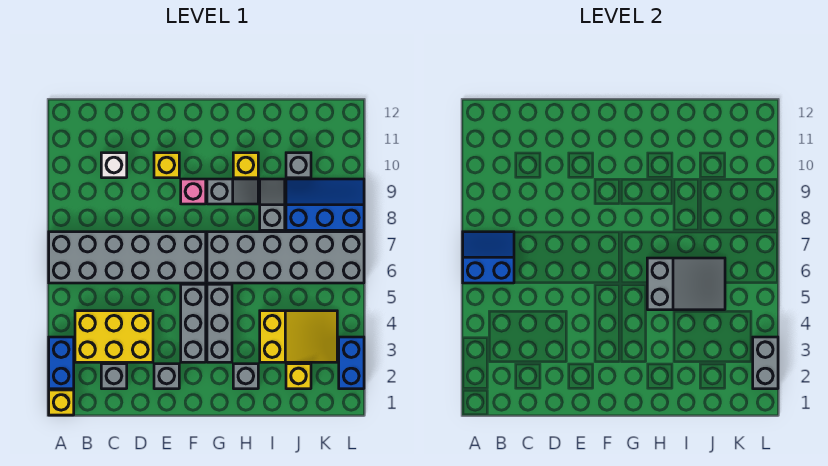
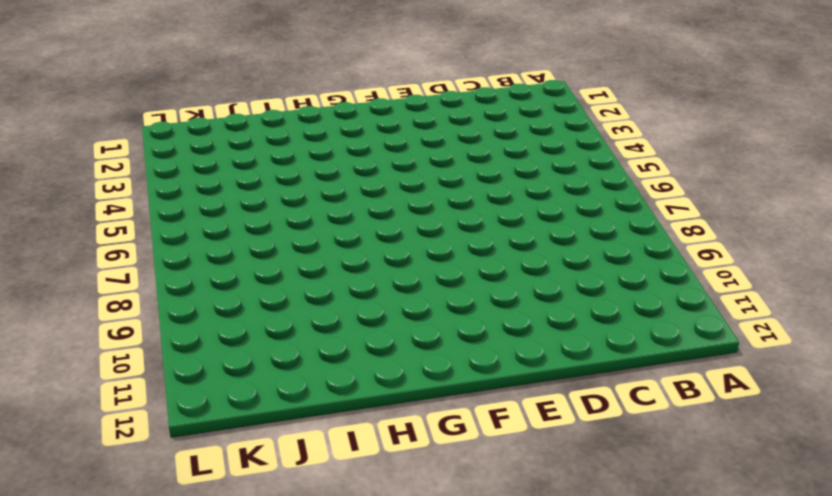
none -> yellow brick A1 level 1
none -> blue brick A2:A3 level 1
none -> grey brick A6:F7 level 1

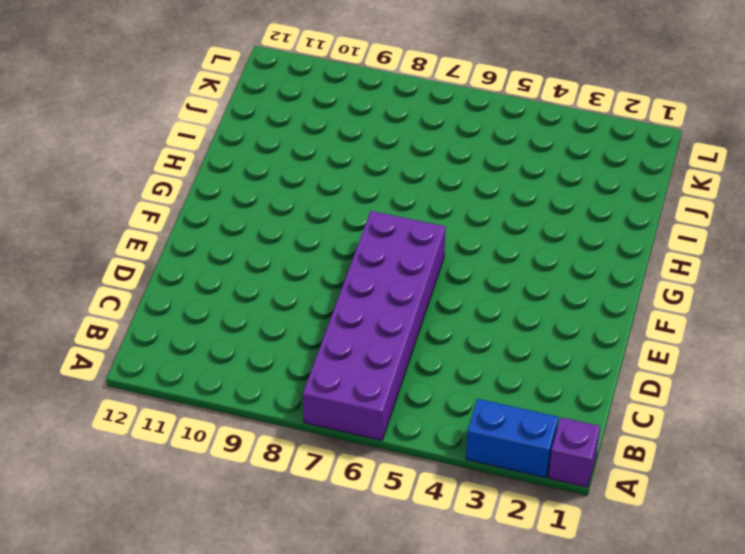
purple brick A1 level 1 -> yellow brick A1 level 1
purple brick A6:F7 level 1 -> grey brick A6:F7 level 1
none -> yellow brick B3:D4 level 1
none -> grey brick C2 level 1
none -> white brick C10 level 1

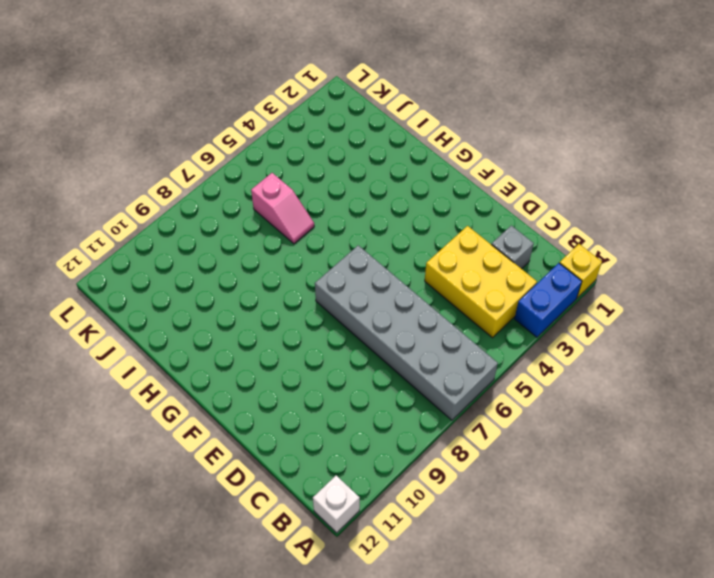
white brick A12 level 1 -> white brick C10 level 1
pink slope I6:J6 level 1 top J -> grey brick G6:L7 level 1
none -> grey brick E2 level 1
none -> yellow brick E10 level 1
none -> grey brick F3:F5 level 1

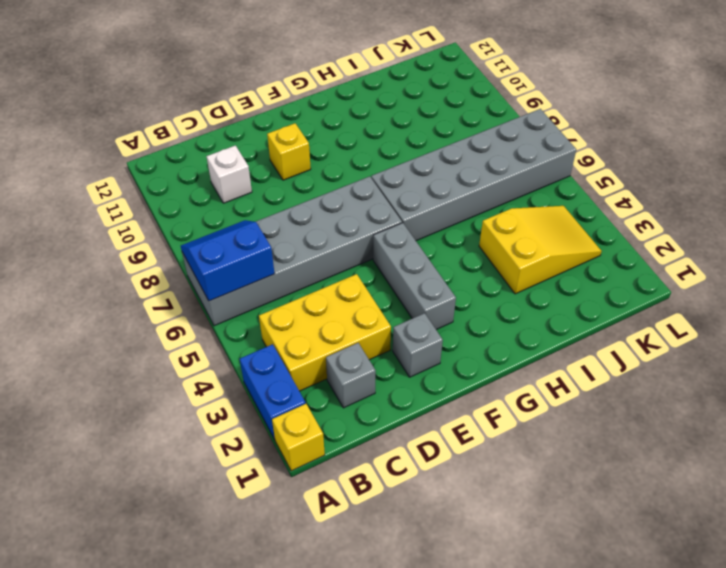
none -> pink brick F9 level 1
none -> grey brick G3:G5 level 1
none -> grey slope G9:H9 level 1 top G

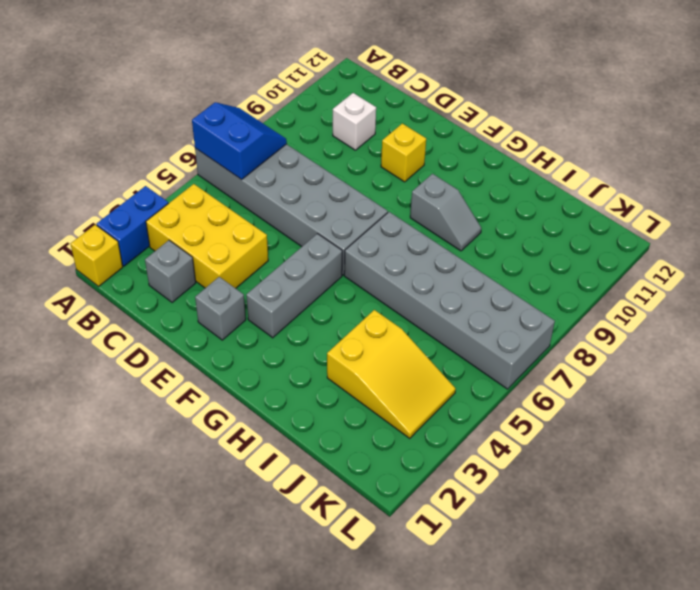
none -> pink brick F9 level 1
none -> grey brick G3:G5 level 1
none -> grey brick H2 level 1

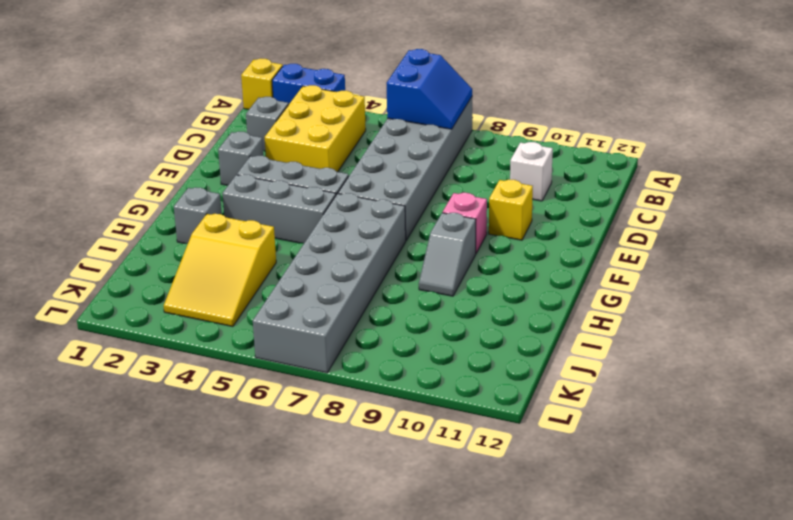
none -> yellow brick H10 level 1
none -> grey slope I8:I9 level 1 top 8
none -> yellow brick J2 level 1

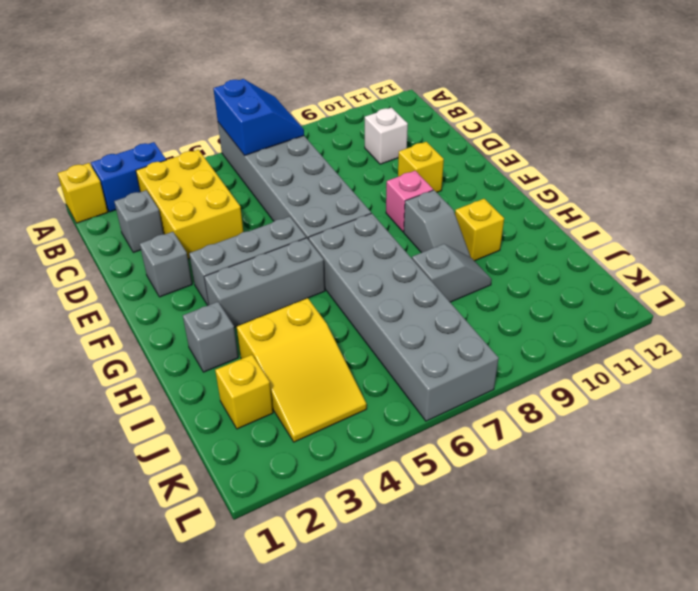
none -> blue slope J8:L9 level 1 top 8
none -> grey brick J10 level 1
none -> blue brick L2:L3 level 1

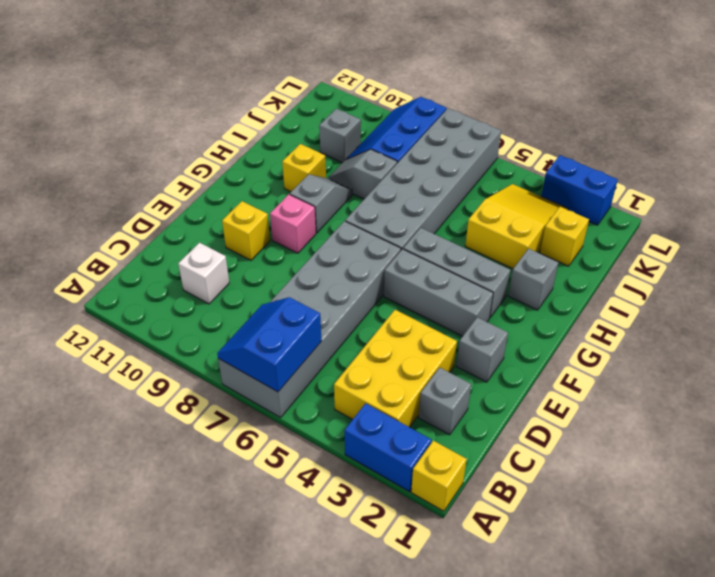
none -> grey slope H5:J6 level 2 top H
none -> grey brick L2:L3 level 2

